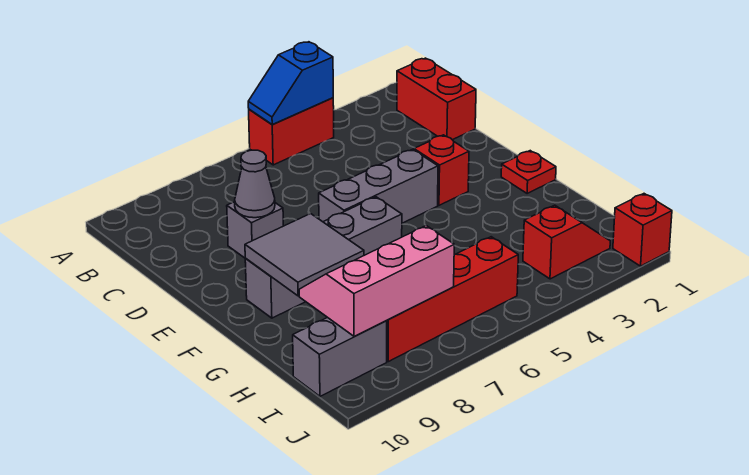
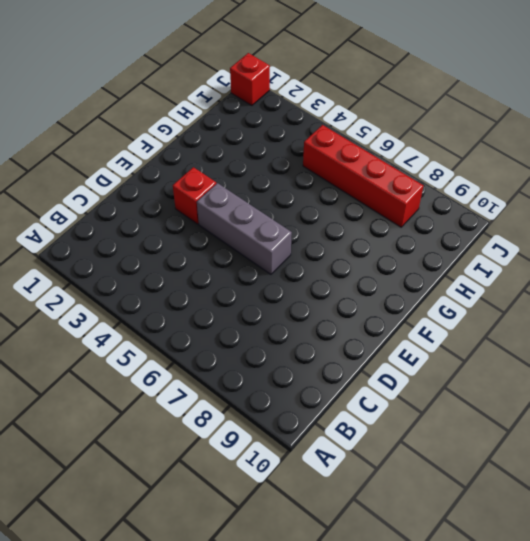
none -> red brick A4:A5 level 1
none -> red brick B1:C1 level 1
none -> grey brick D8 level 1

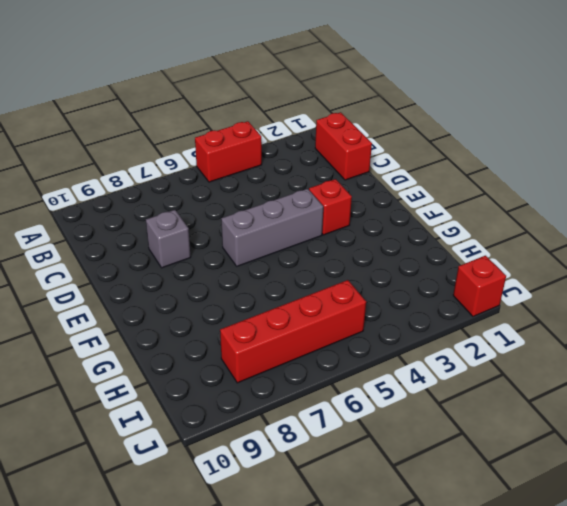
none -> red plate F1 level 1
none -> grey brick F6:F9 level 1
none -> red slope I2:I3 level 1 top 3

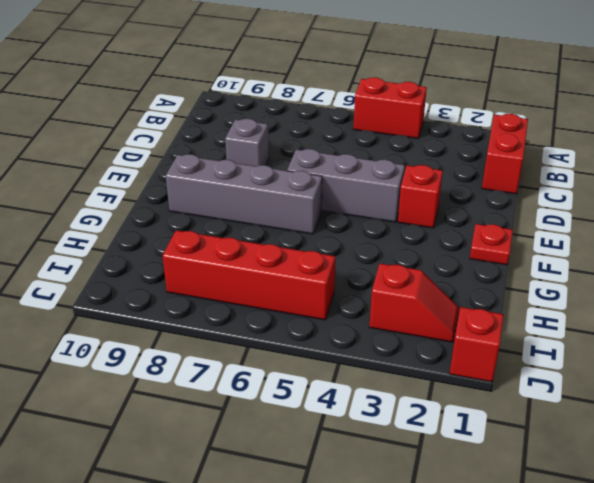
none -> grey brick I9:I10 level 1
none -> blue slope A4:A5 level 2 top 4
none -> grey cone D8 level 2

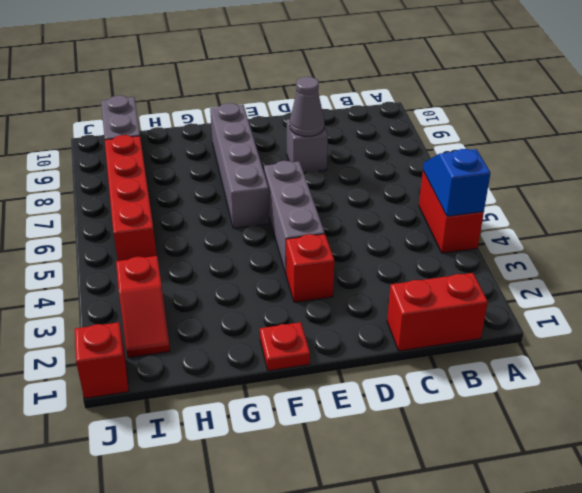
none -> grey tile F8:G9 level 2
none -> pink slope H7:I9 level 2 top I

